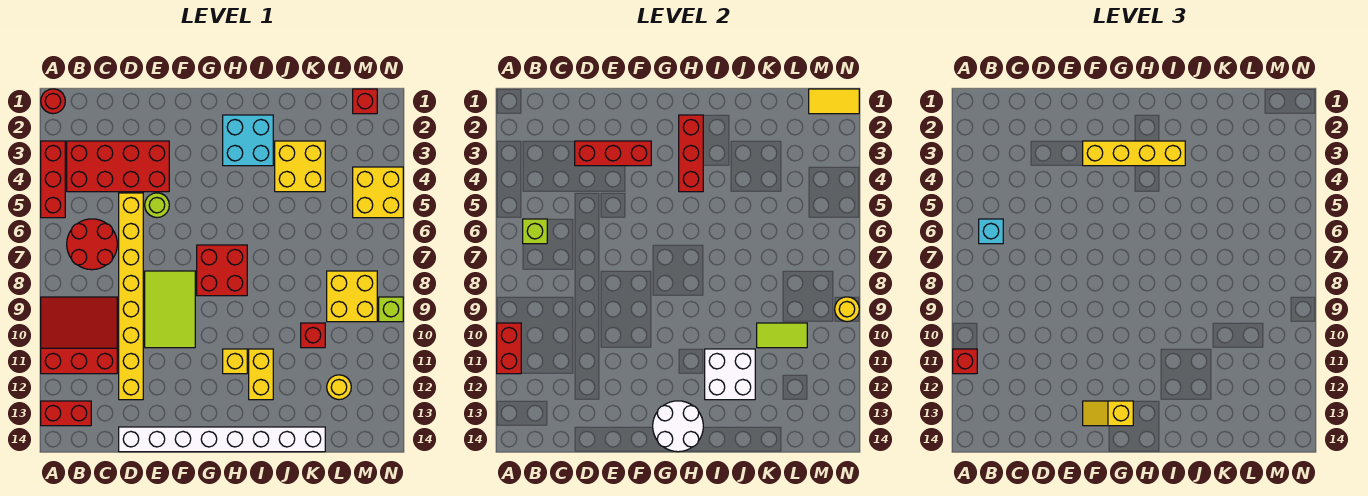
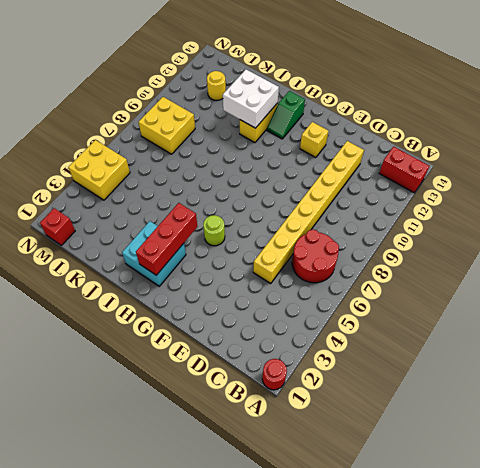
yellow brick F12 level 1 -> yellow brick H11 level 1
lime round brick G5 level 1 -> lime round brick E5 level 1
green slope H12:H13 level 1 top 13 -> none
none -> red brick A3:A5 level 1
none -> red slope A9:C11 level 1 top 11
none -> red brick B3:E4 level 1
none -> white brick D14:K14 level 1

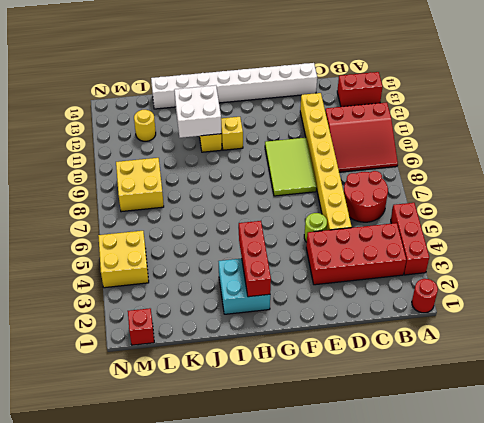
none -> red brick G7:H8 level 1
none -> yellow brick J3:K4 level 1
none -> red brick K10 level 1
none -> lime brick N9 level 1

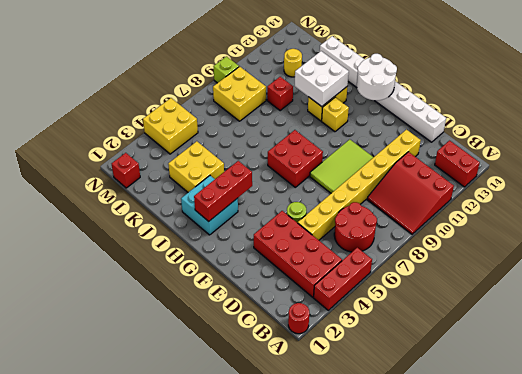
none -> red brick A10:A11 level 2
none -> lime brick B6 level 2
none -> red brick D3:F3 level 2
none -> lime tile K10:L10 level 2

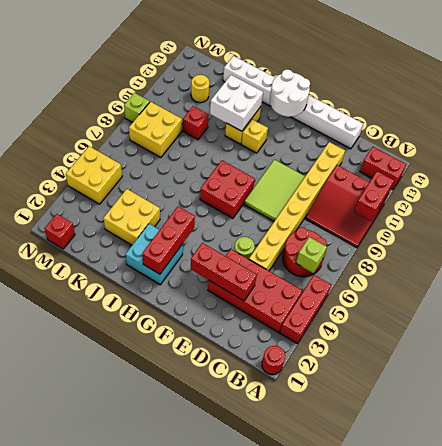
none -> lime tile K10:L10 level 2
none -> yellow tile M1:N1 level 2
none -> yellow round brick N9 level 2
none -> red brick A11 level 3

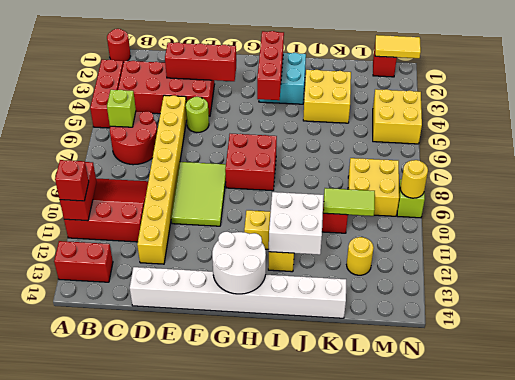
none -> cyan brick B6 level 3
none -> yellow brick F3:I3 level 3
none -> yellow slope F13:G13 level 3 top G

